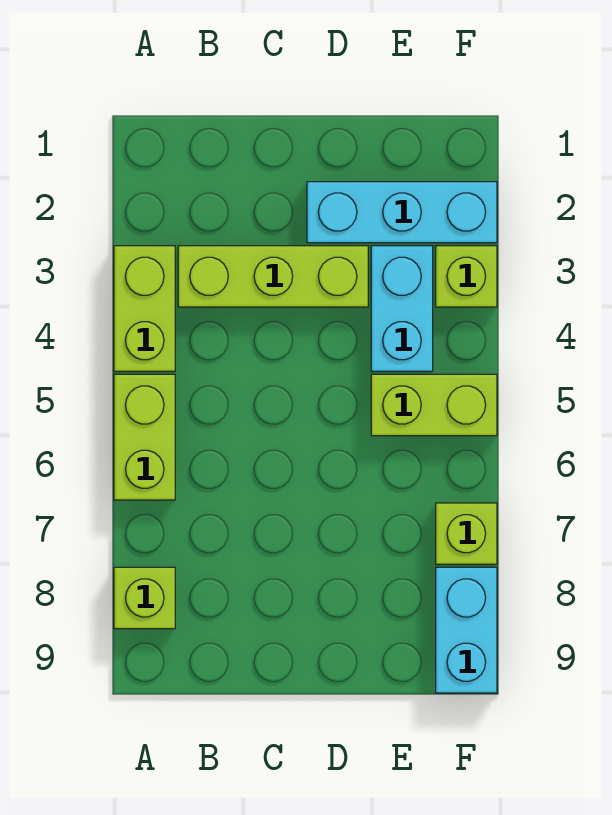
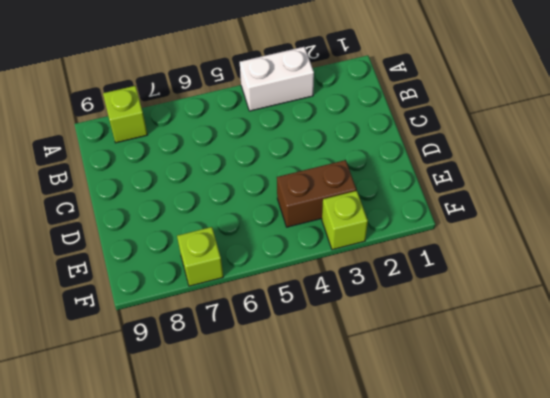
white brick A3:A4 level 1 -> lime brick A3:A4 level 1
brown brick E3:E4 level 1 -> cyan brick E3:E4 level 1
none -> lime brick A5:A6 level 1
none -> lime brick B3:D3 level 1

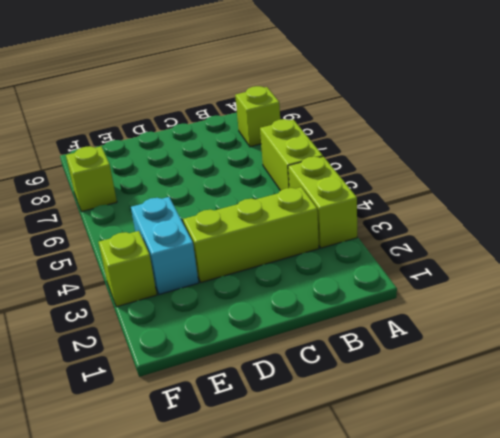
none -> cyan brick D2:F2 level 1
none -> lime brick E5:F5 level 1

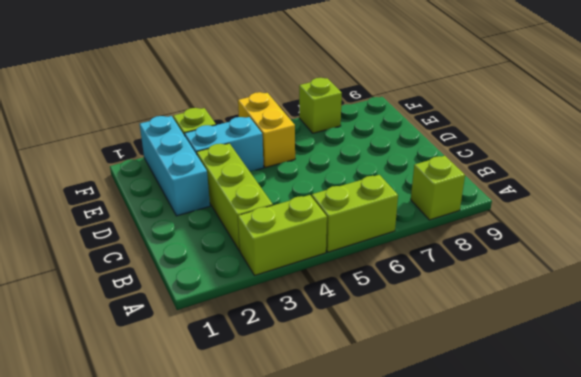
yellow brick E5:F5 level 1 -> lime brick E5:F5 level 1
none -> cyan brick F8:F9 level 1

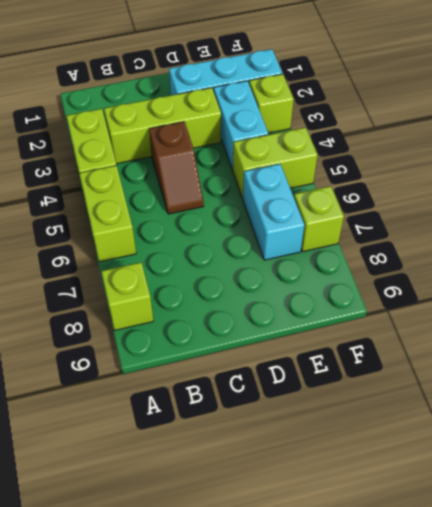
brown slope C4:C5 level 1 top 4 -> none
cyan brick E6:E7 level 1 -> cyan brick F8:F9 level 1

